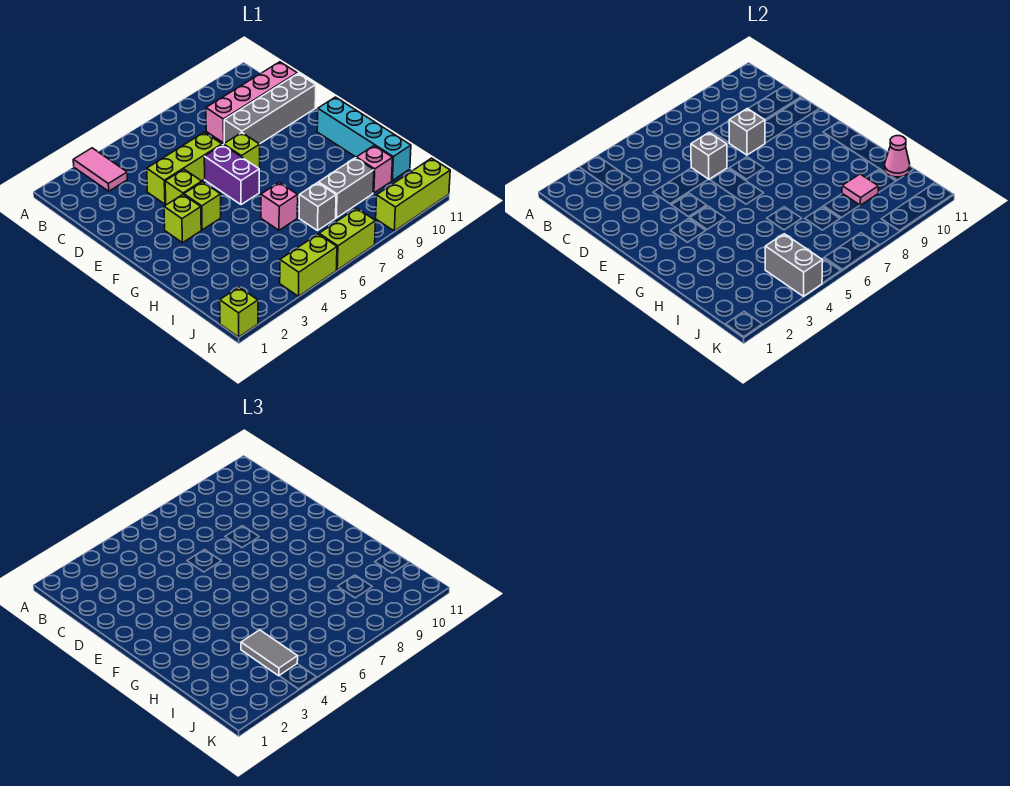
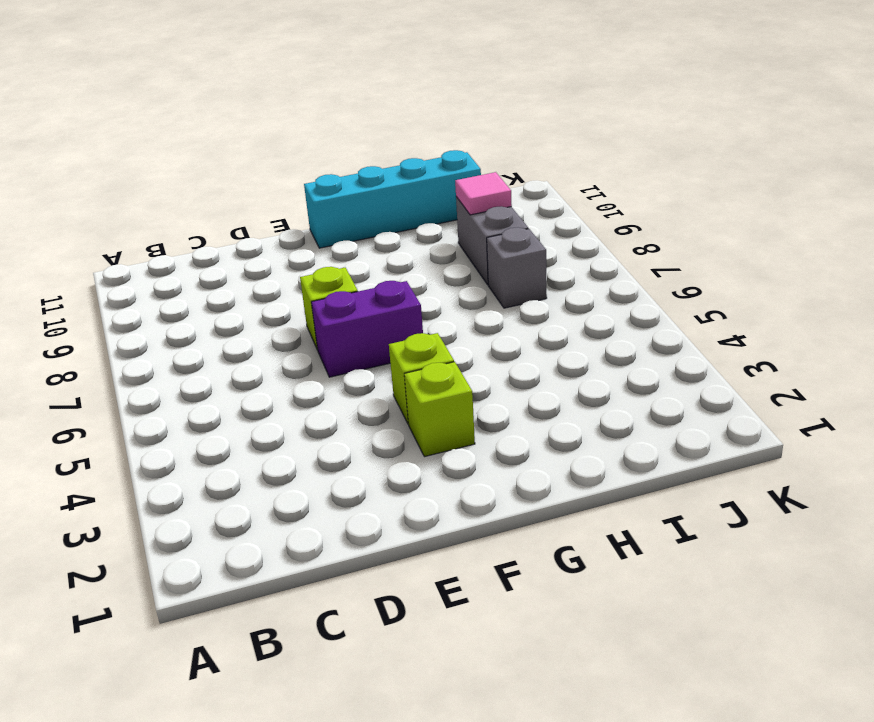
none -> pink tile A3:B3 level 1
none -> pink brick C8:C11 level 1
none -> lime brick D4:D6 level 1

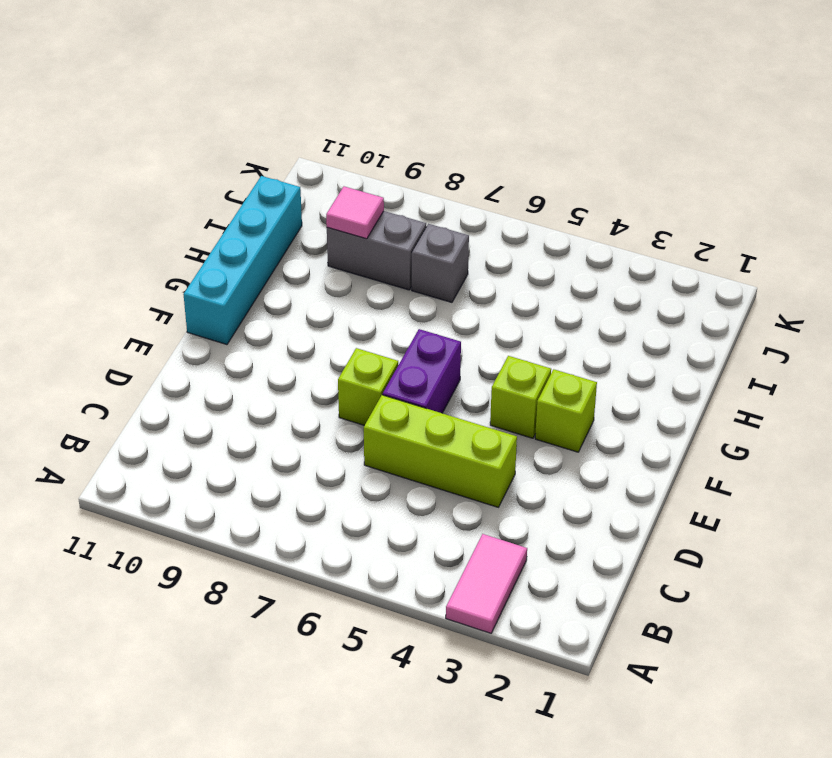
none -> pink brick C8:C11 level 1
none -> grey brick D8:D11 level 1
none -> lime brick E4 level 1

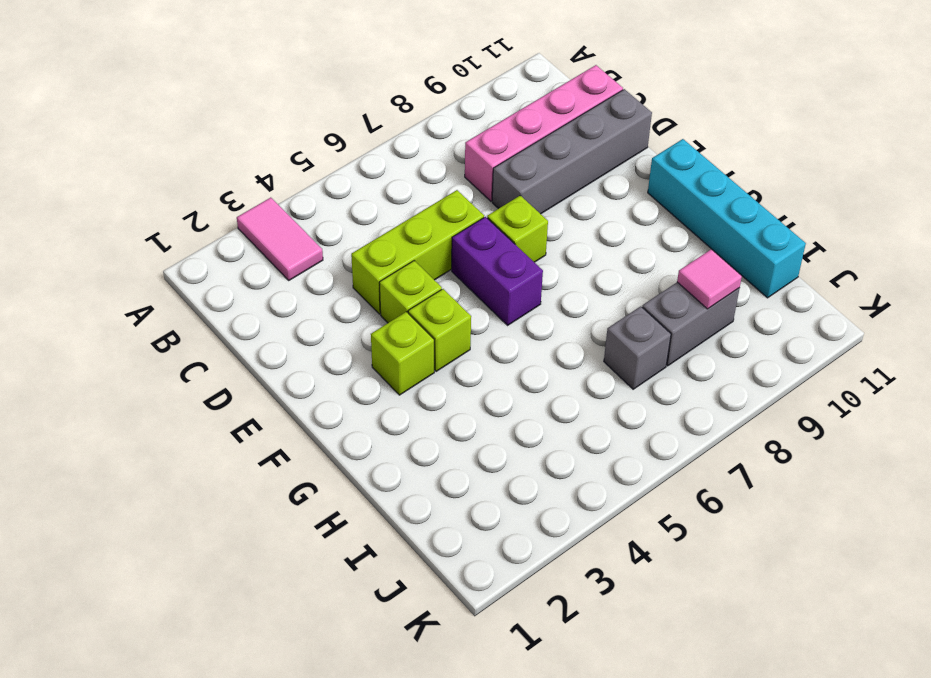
none -> pink brick H6 level 1
none -> pink brick I10 level 1
none -> lime brick K1 level 1

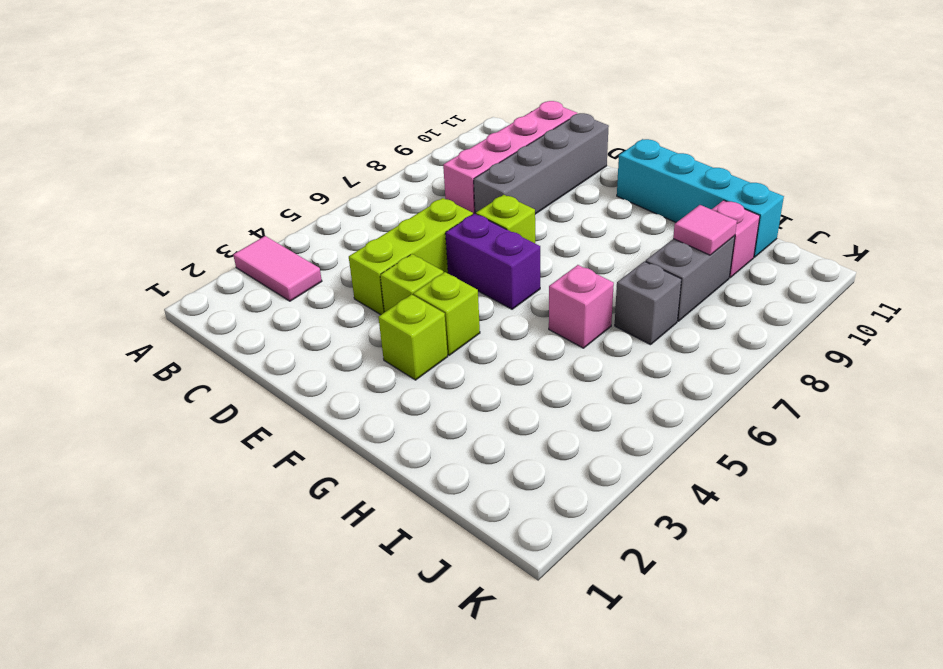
none -> lime brick K1 level 1
none -> lime brick K4:K5 level 1
none -> lime brick K6:K7 level 1

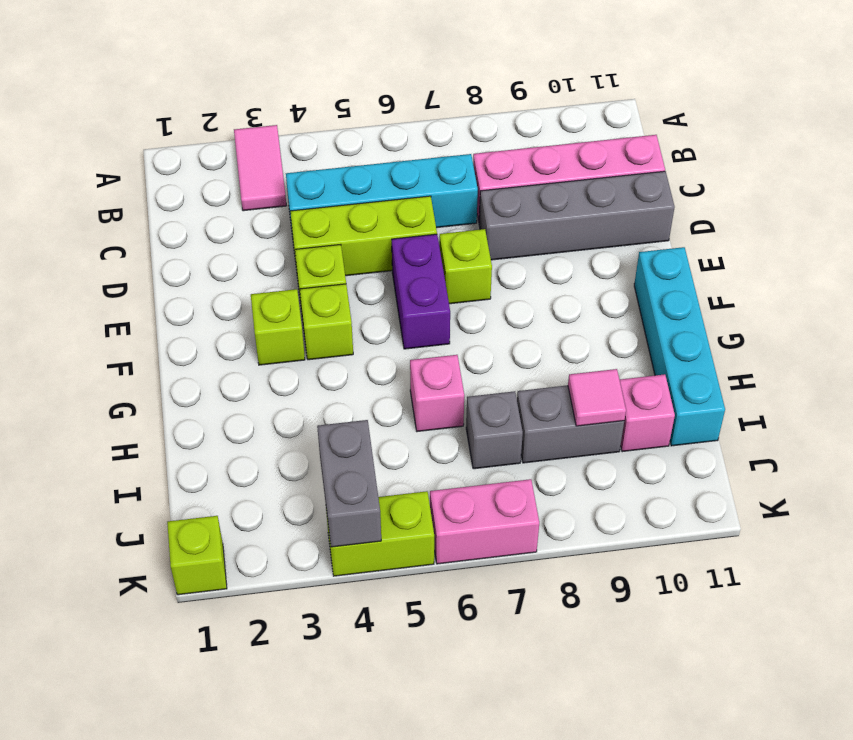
cyan brick C4:C7 level 1 -> none
pink brick K6:K7 level 1 -> lime brick K6:K7 level 1
none -> lime brick K9:K11 level 1
none -> grey brick D6 level 2
none -> grey brick D8 level 2

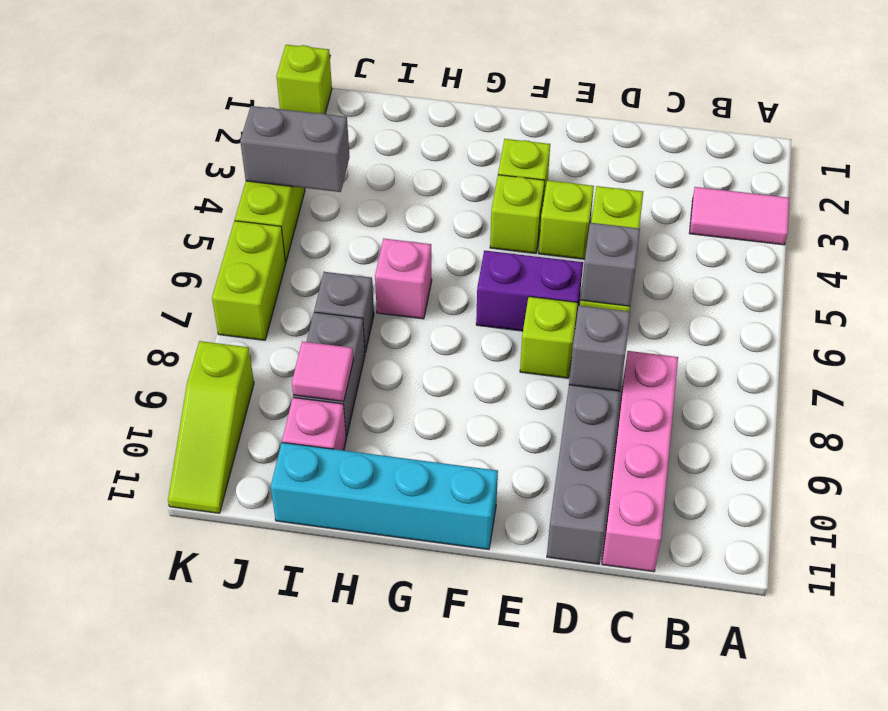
lime slope K9:K11 level 1 top 9 -> lime brick K9:K11 level 1
none -> pink cone I11 level 2
none -> grey tile I4:J4 level 3

